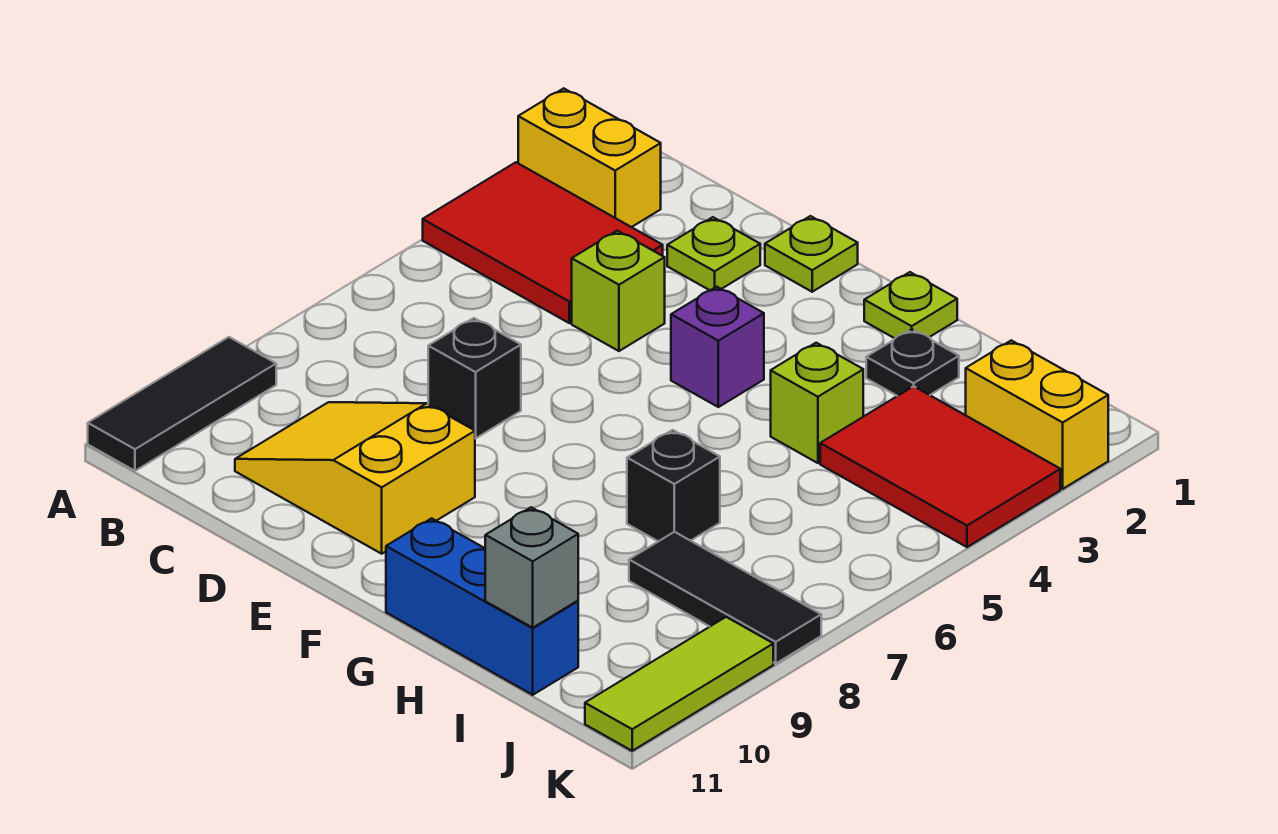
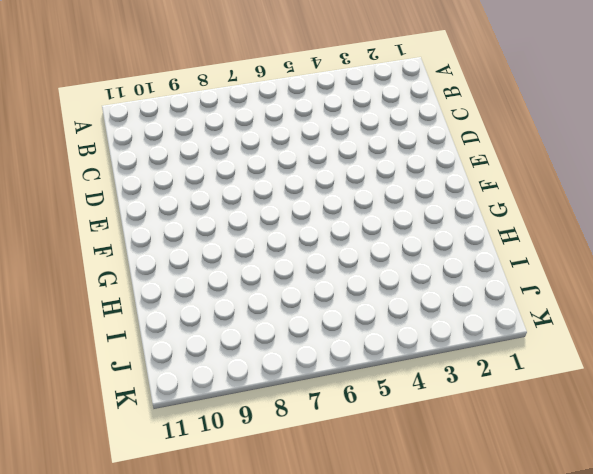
none -> yellow brick A2:B2 level 1
none -> red tile A3:C4 level 1
none -> black tile A9:A11 level 1

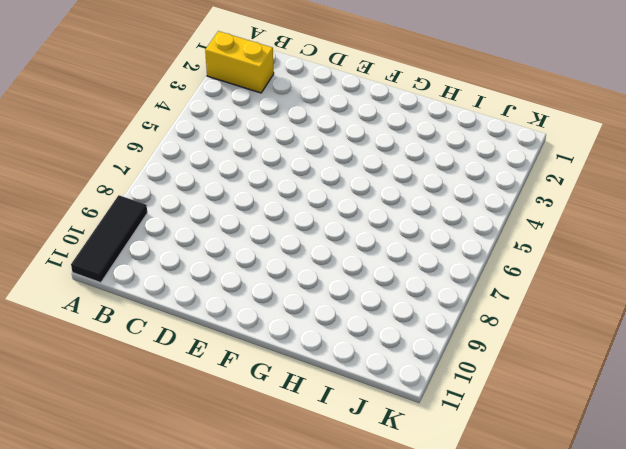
none -> red tile A3:C4 level 1
none -> yellow slope C9:E10 level 1 top E
none -> lime plate D2 level 1

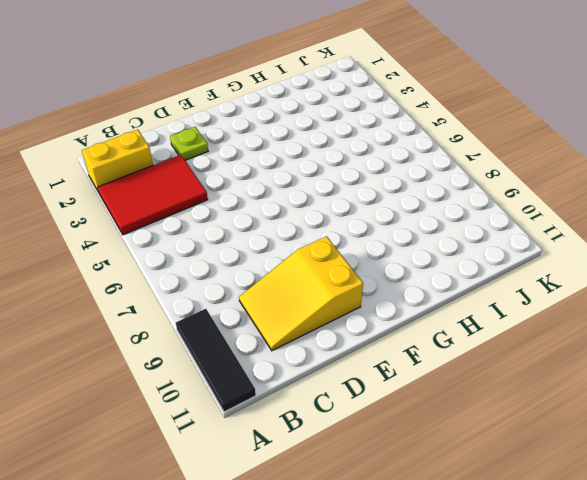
none -> lime brick D4 level 1
none -> black brick D7 level 1
none -> lime plate E1 level 1

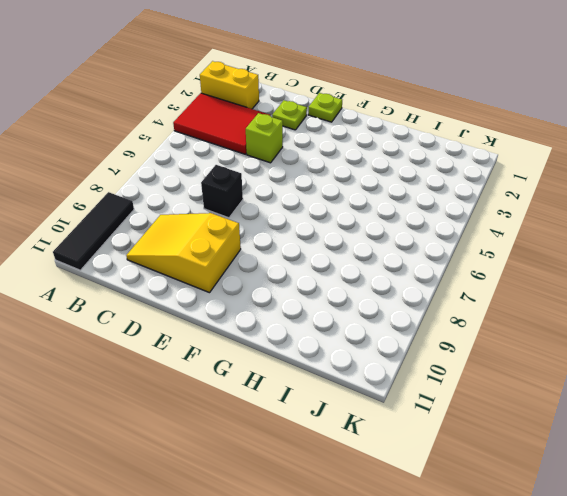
none -> purple brick F4 level 1
none -> lime plate G1 level 1
none -> blue brick G11:I11 level 1

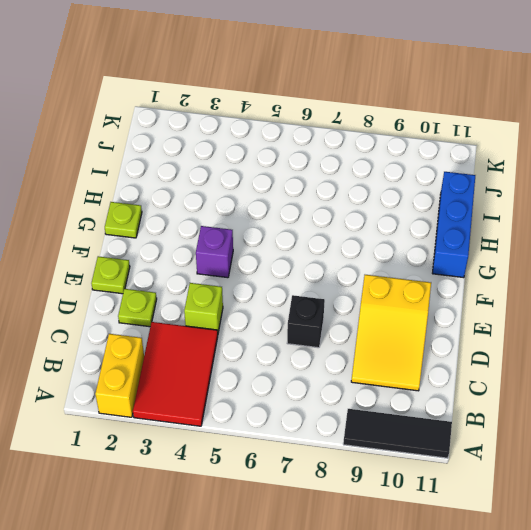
none -> black plate H2 level 1
none -> lime brick H4 level 1
none -> black brick H7 level 1

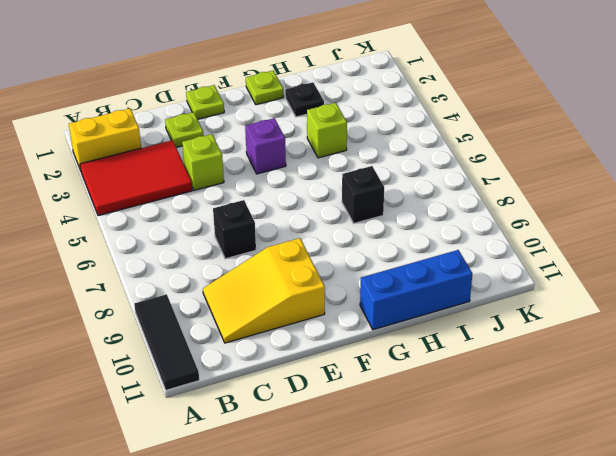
none -> red tile I3:K4 level 1
none -> black tile I8:K8 level 1
none -> yellow brick J2:K2 level 1

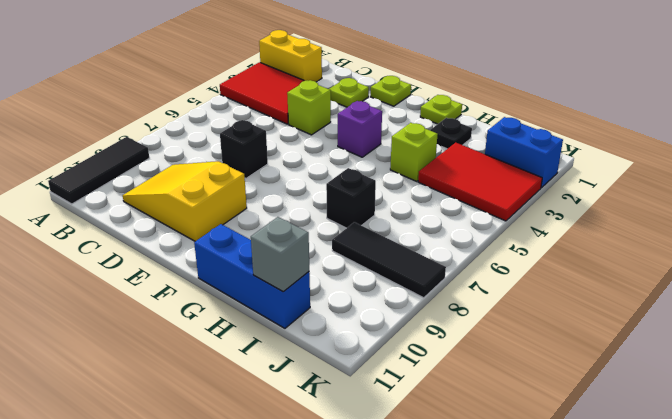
blue brick J2:K2 level 1 -> yellow brick J2:K2 level 1
none -> lime tile K9:K11 level 1

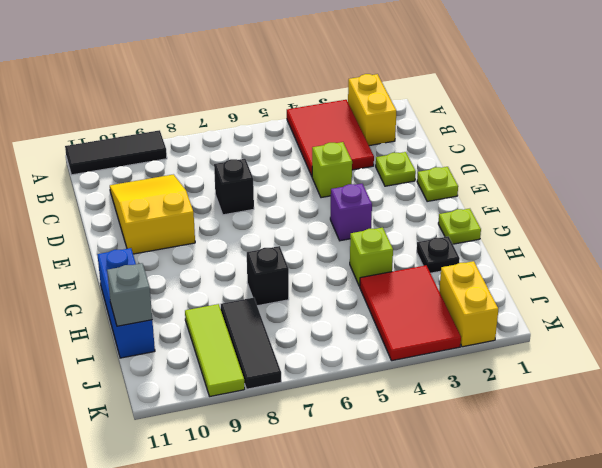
lime tile I9:K9 level 1 -> lime tile K9:K11 level 1

